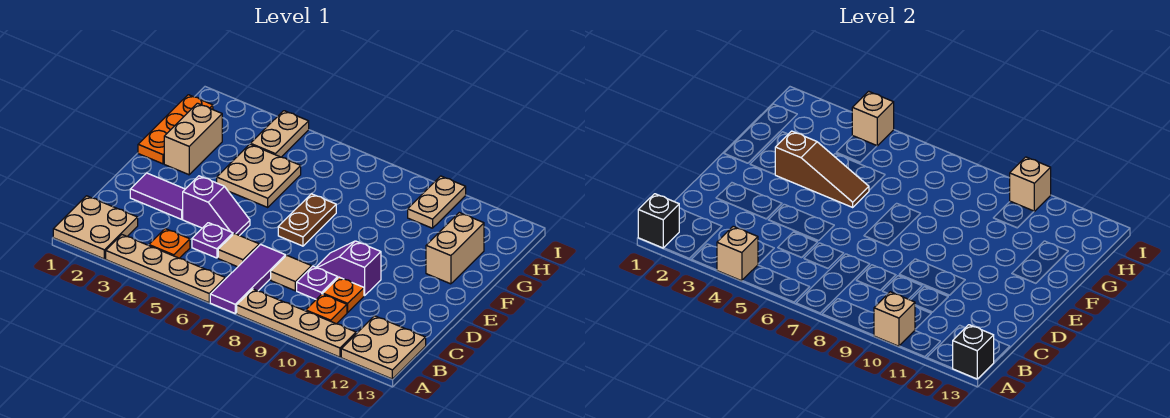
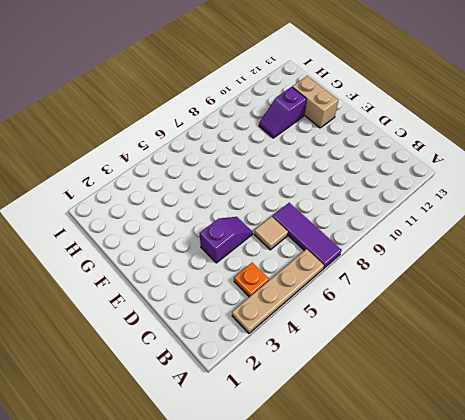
purple slope G10:G11 level 1 top 11 -> purple slope D9:D10 level 1 top 10
none -> tan plate A1:B2 level 1
none -> tan plate A8:A11 level 1
none -> tan plate A12:B13 level 1

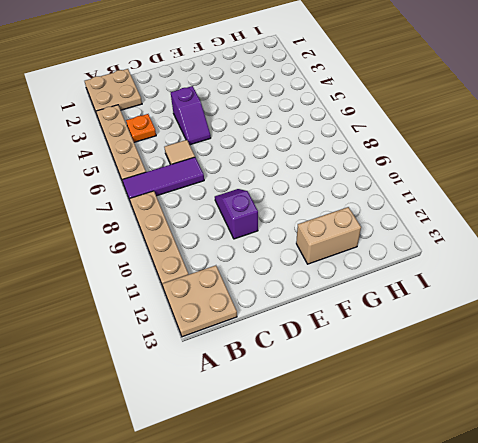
none -> orange plate B10 level 1
none -> purple plate C5 level 1
none -> tan tile C8 level 1

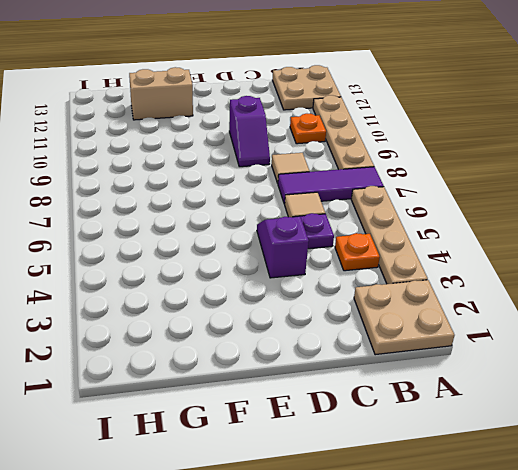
none -> purple plate C9 level 1
none -> orange plate C10 level 1
none -> purple tile D2:D3 level 1

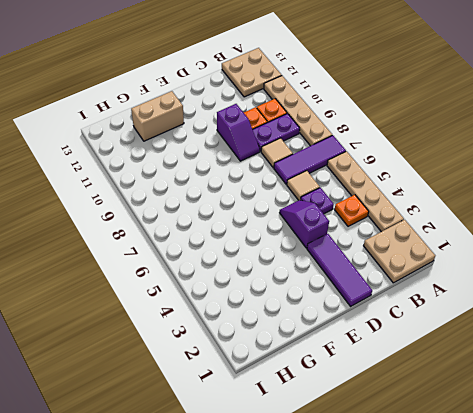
purple plate B9:C9 level 1 -> purple plate C9 level 1
purple tile D1:D3 level 1 -> purple tile D2:D3 level 1
none -> brown plate E7:F7 level 1
none -> orange plate F1:H1 level 1
none -> tan brick F2:G2 level 1

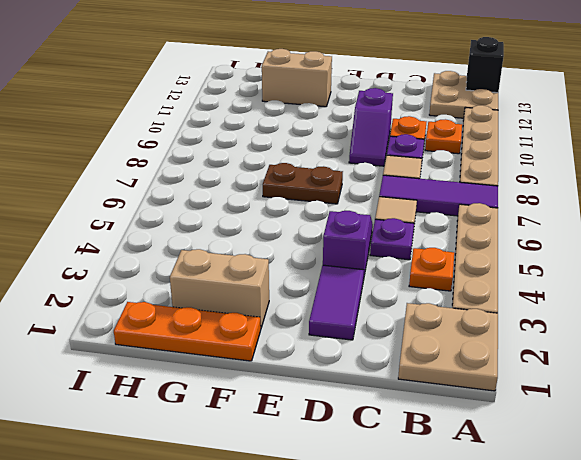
none -> tan plate F4:G5 level 1
none -> tan plate H4:I4 level 1
none -> tan plate H10:I10 level 1

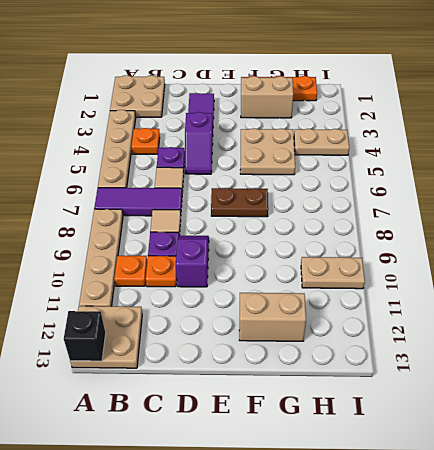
none -> black brick A1 level 2
none -> tan brick A4 level 2
none -> tan brick A10 level 2

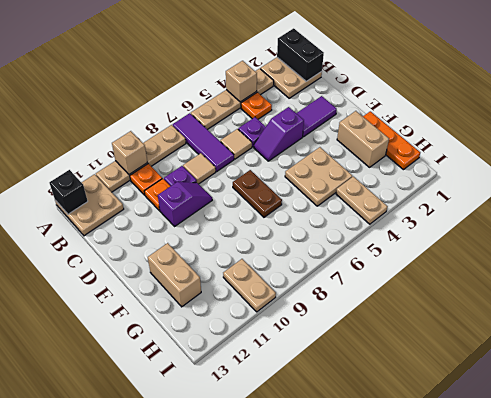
black brick A1:B1 level 2 -> black brick A1 level 2
none -> brown slope F3:F5 level 2 top 3
none -> tan brick I4 level 2
none -> tan brick I10 level 2

